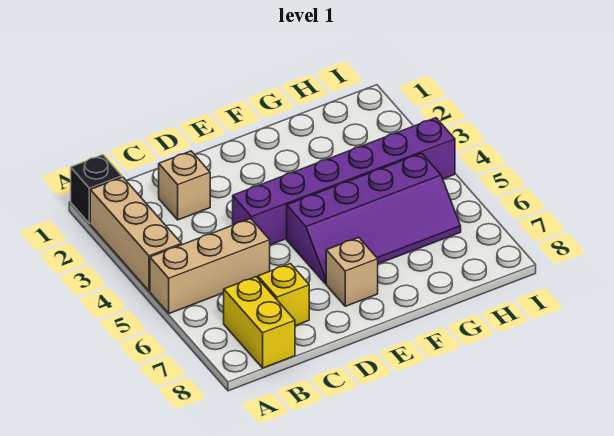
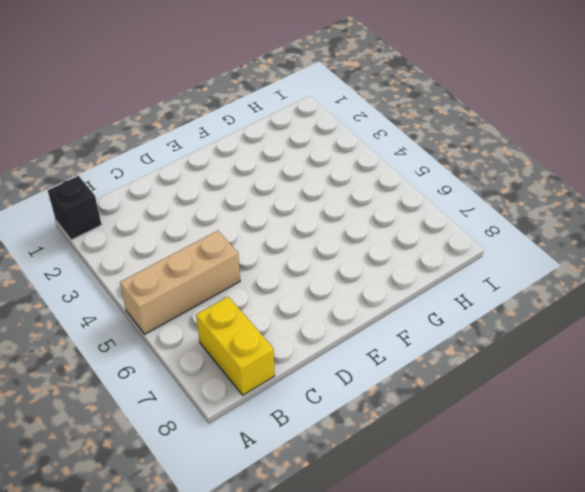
none -> tan brick A2:A4 level 1
none -> tan brick C2 level 1

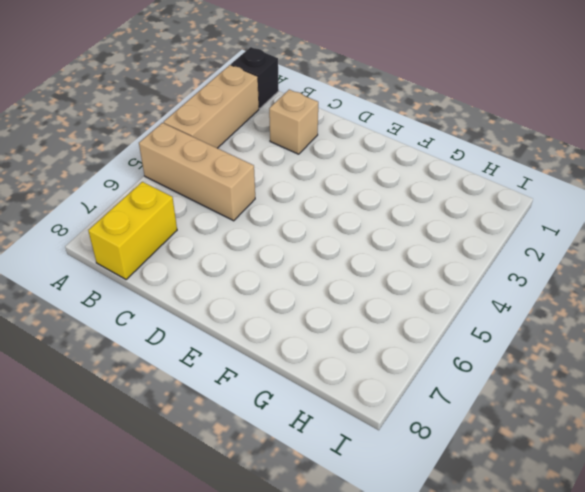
none -> yellow brick C7 level 1
none -> purple brick D4:I4 level 1

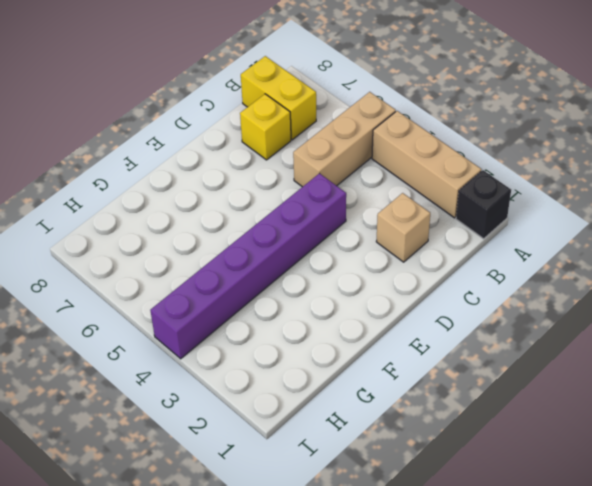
none -> purple slope E5:H6 level 1 top 5
none -> tan brick E7 level 1

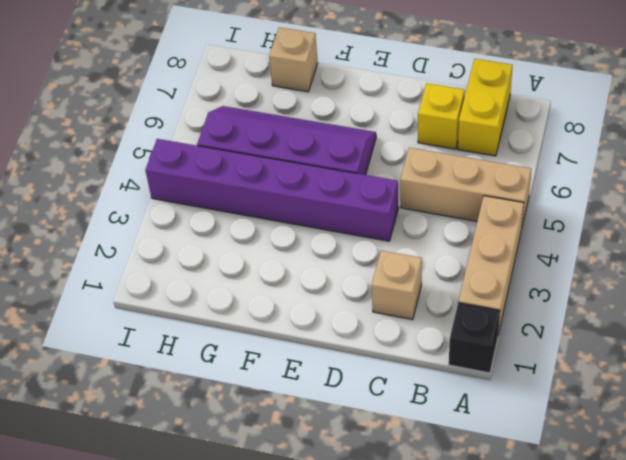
tan brick G8 level 1 -> tan brick E7 level 1

